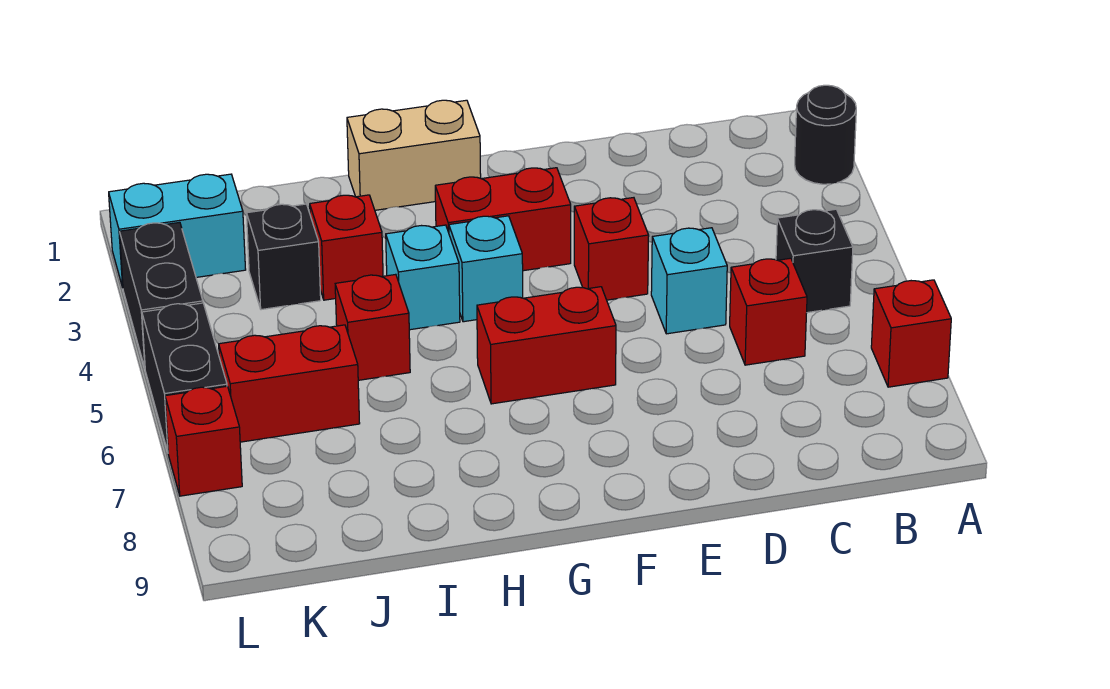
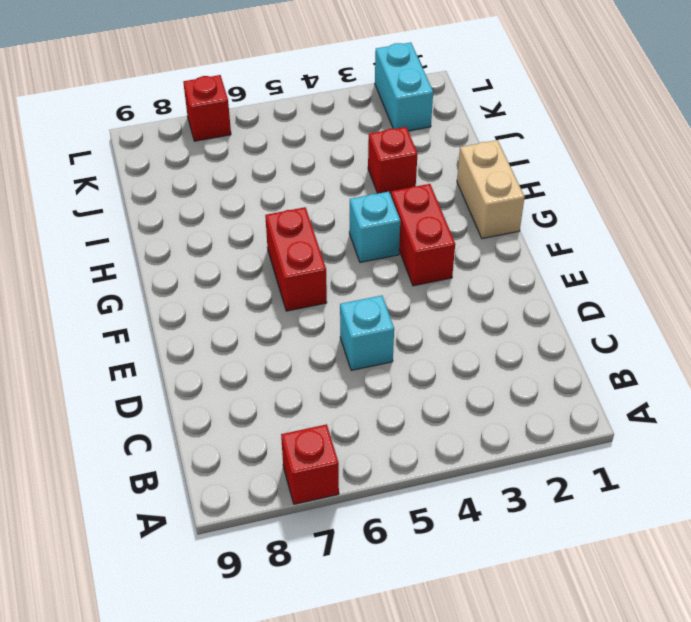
none -> black round brick A2 level 1
none -> black brick B5 level 1
none -> red brick C6 level 1

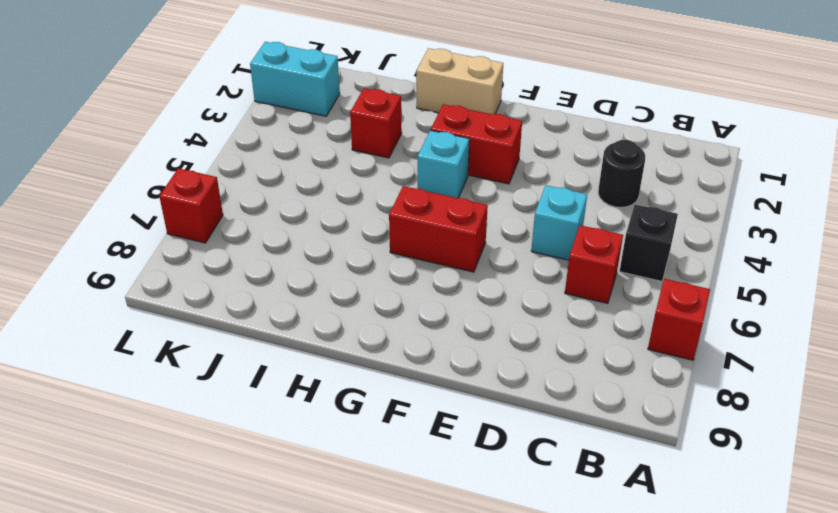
black round brick C3 level 1 -> black round brick A2 level 1
none -> red brick E4 level 1
none -> cyan brick H4 level 1
none -> red brick I5 level 1

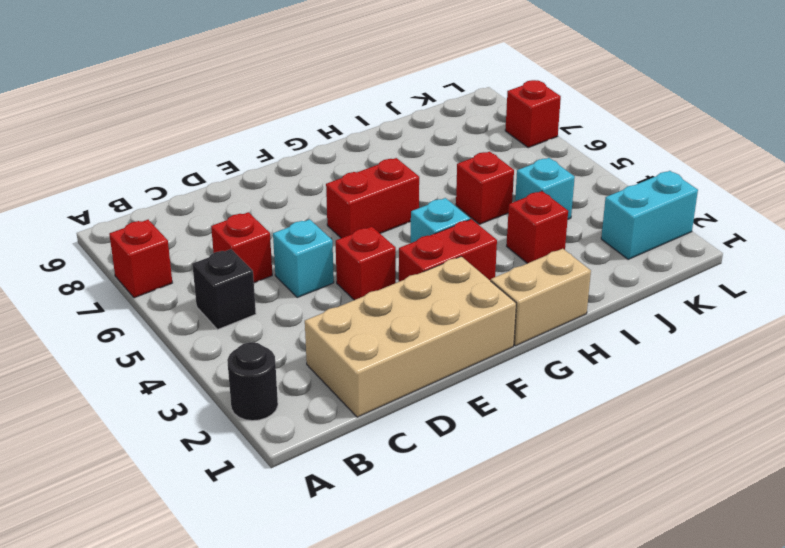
tan brick C1:F2 level 1 -> none
cyan brick J4 level 1 -> cyan brick H4 level 1
none -> black brick J3 level 1
none -> red brick J6:K6 level 1
none -> black brick L3:L4 level 1

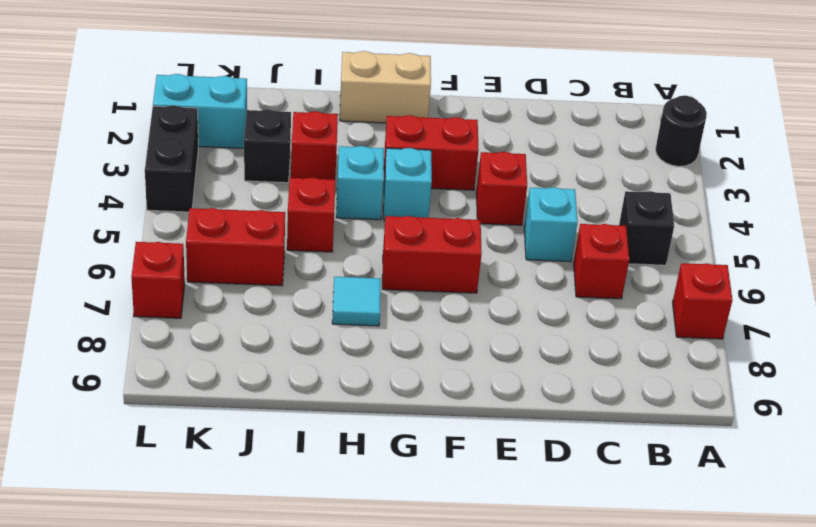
cyan tile H7 level 1 -> none
none -> black brick L5:L6 level 1

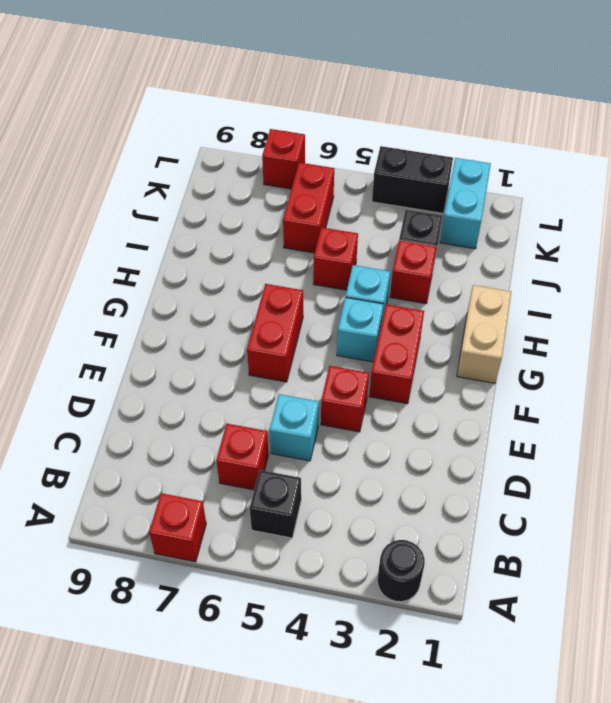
none -> black brick L5:L6 level 1

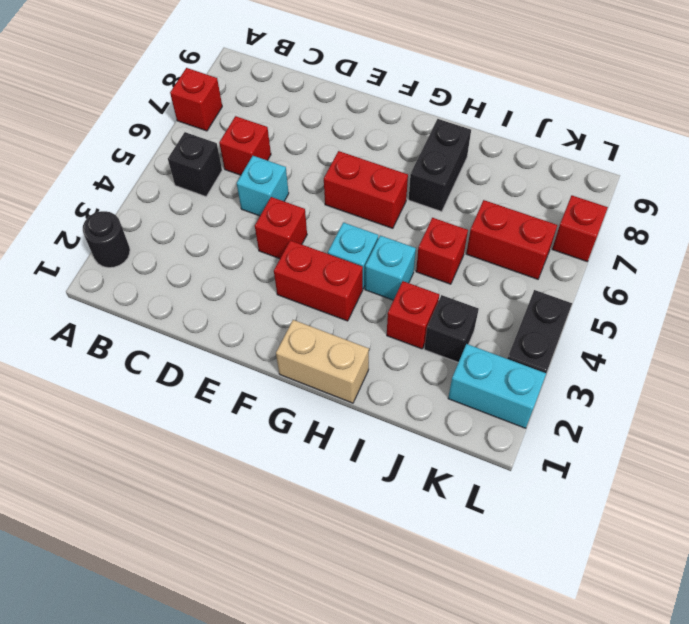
black brick H7:H8 level 1 -> black brick L5:L6 level 1

